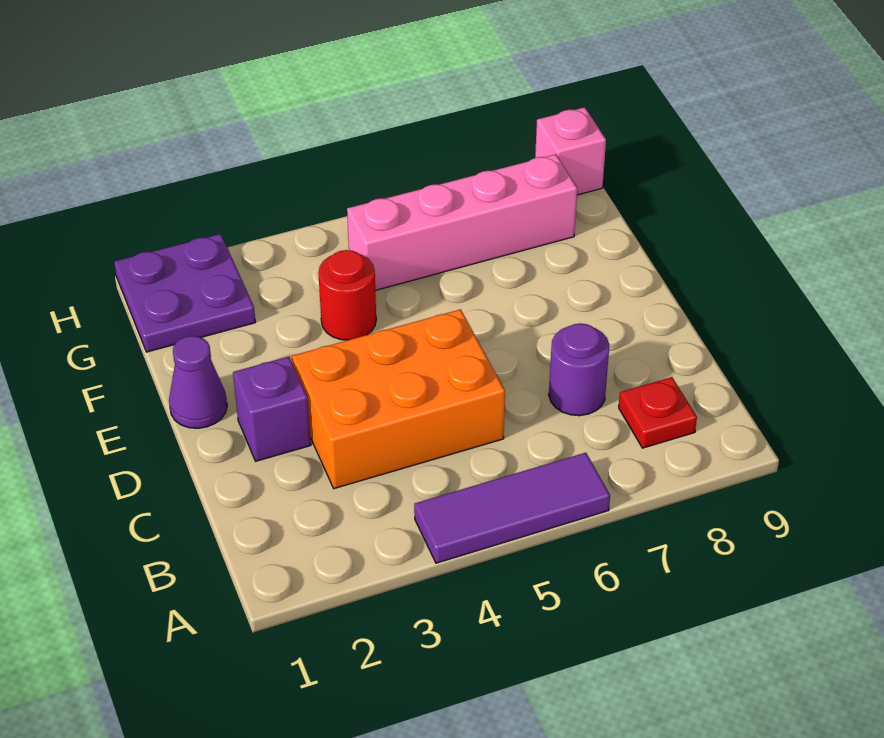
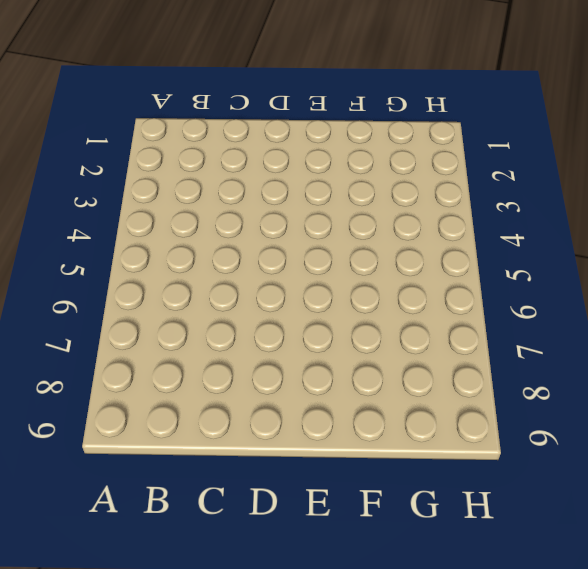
none -> purple tile A4:A6 level 1
none -> red plate B8 level 1

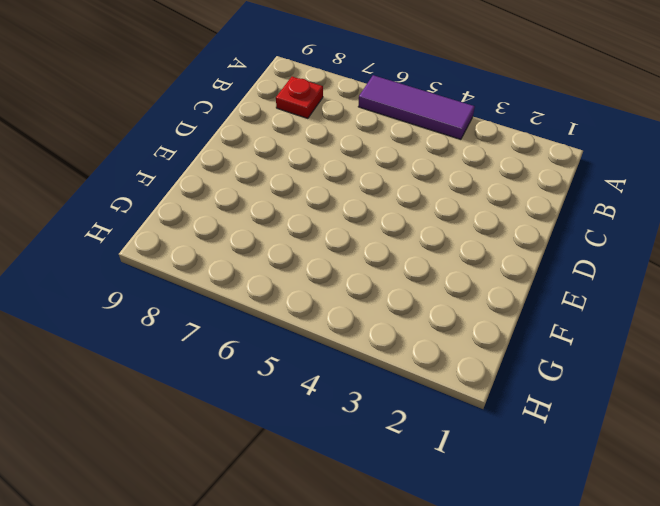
none -> orange brick C3:D5 level 1
none -> purple round brick C7 level 1

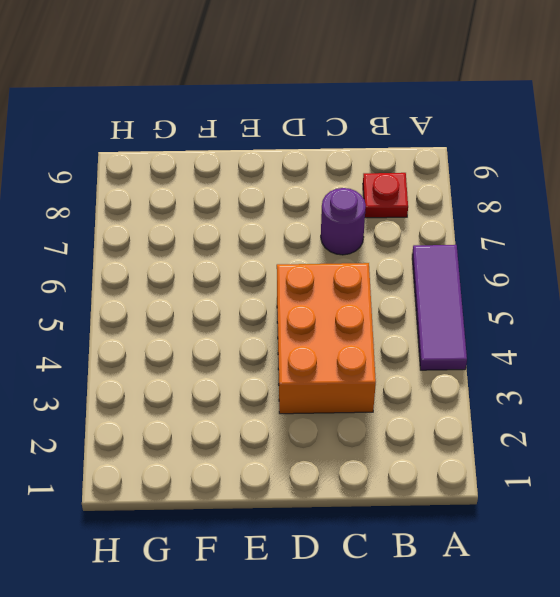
none -> purple brick D2 level 1
none -> purple cone E1 level 1

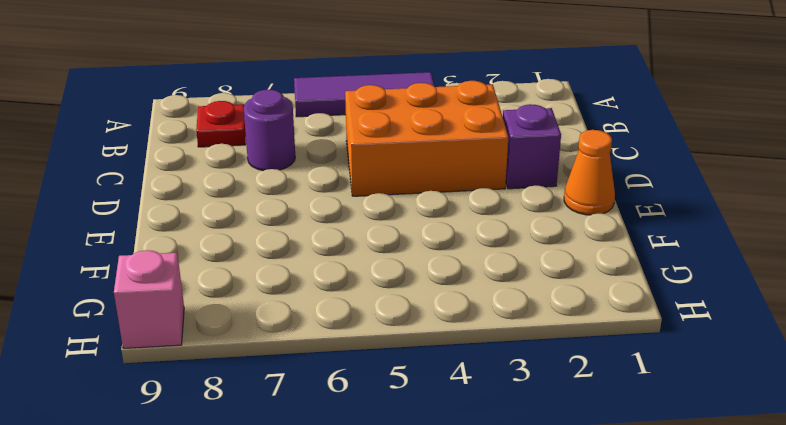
orange cone E1 level 1 -> purple cone E1 level 1
none -> red round brick F4 level 1
none -> purple plate G1:H2 level 1

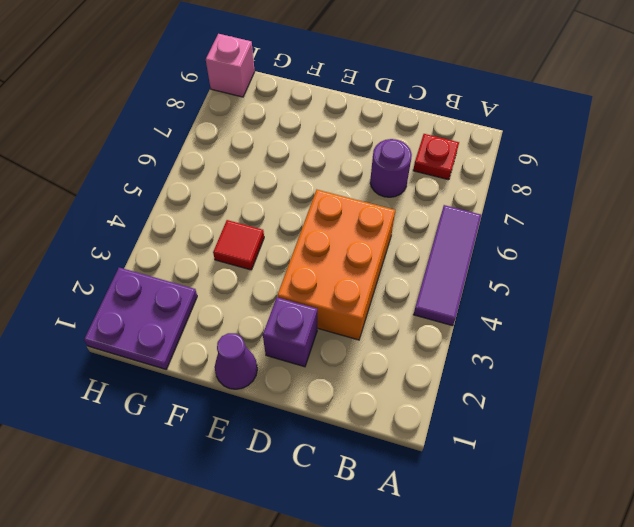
red tile F4 level 1 -> red round brick F4 level 1
none -> pink brick G5:G8 level 1

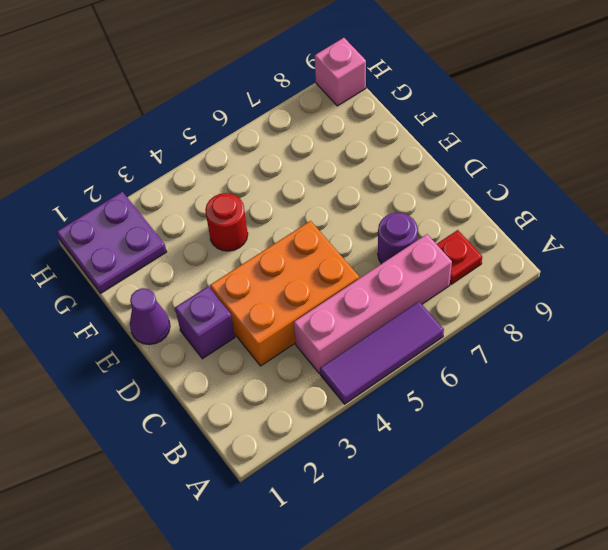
pink brick B4:B7 level 1 -> pink brick G5:G8 level 1

